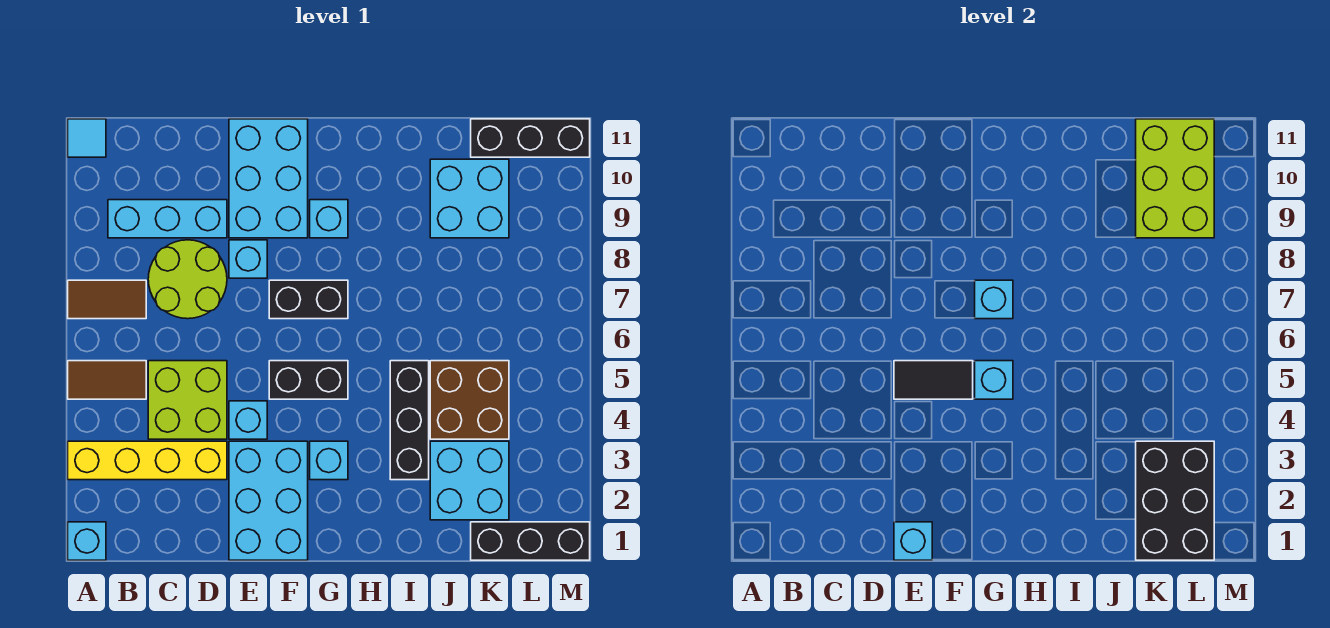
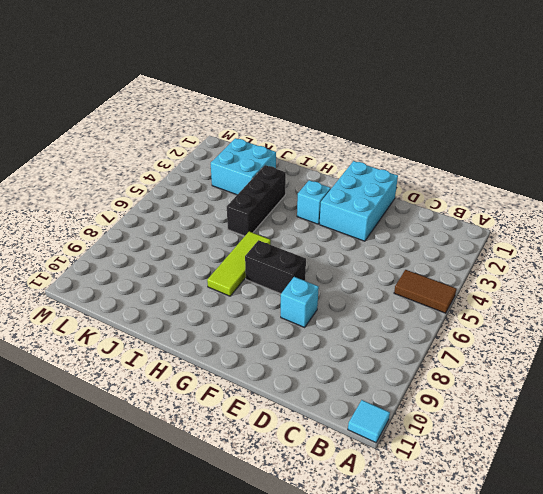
lime tile H6:H8 level 1 -> none
none -> cyan brick A1 level 1
none -> yellow brick A3:D3 level 1
none -> brown tile A7:B7 level 1

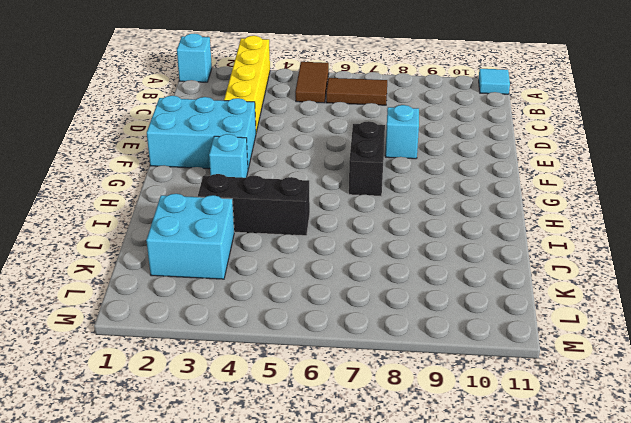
brown tile B6:B7 level 1 -> brown tile A7:B7 level 1
none -> cyan brick B9:D9 level 1
none -> lime brick C4:D5 level 1
none -> lime round brick C7:D8 level 1

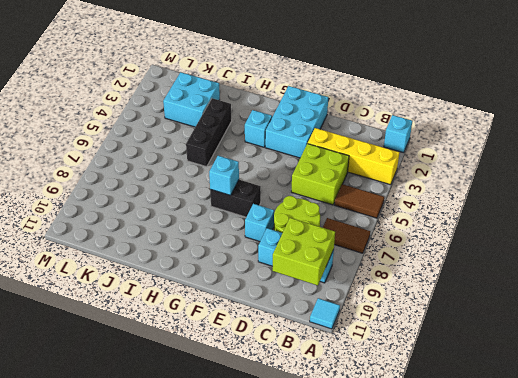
lime brick B9:C10 level 2 -> none
none -> cyan brick E4 level 1
none -> cyan brick E9:F11 level 1
none -> black brick F5:G5 level 1

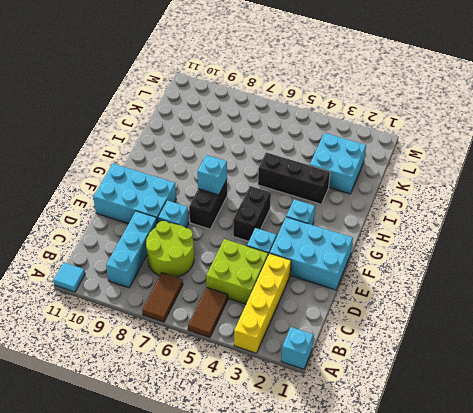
none -> cyan brick G9 level 1
none -> brown brick J4:K5 level 1
none -> cyan brick J9:K10 level 1

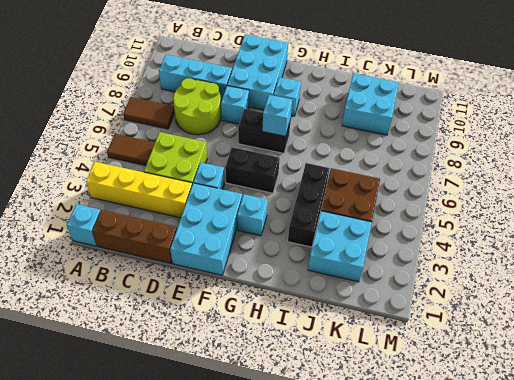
brown brick B1:D1 level 1 -> none
none -> cyan tile A11 level 1
none -> black brick K1:M1 level 1
none -> black brick K11:M11 level 1

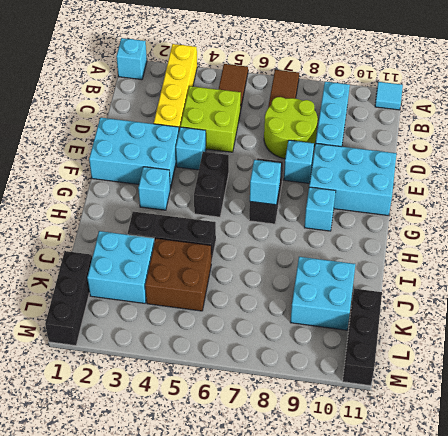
none -> cyan brick E1 level 2
none -> black tile E5:F5 level 2
none -> cyan brick G5 level 2

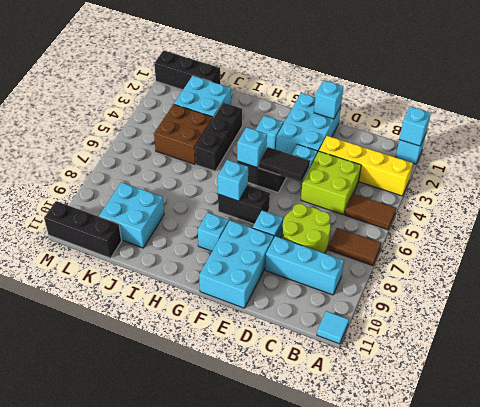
cyan brick A1 level 2 -> none
none -> black brick K1:L3 level 2
none -> lime brick K9:L11 level 2

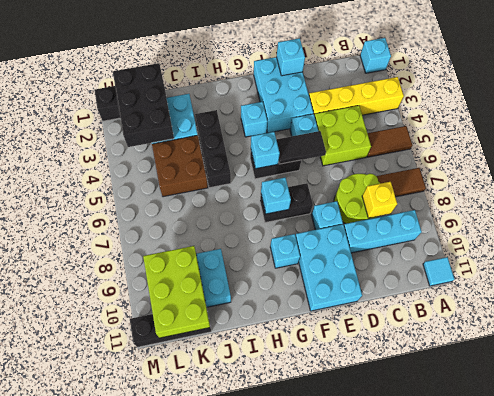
yellow brick C8 level 2 -> none

